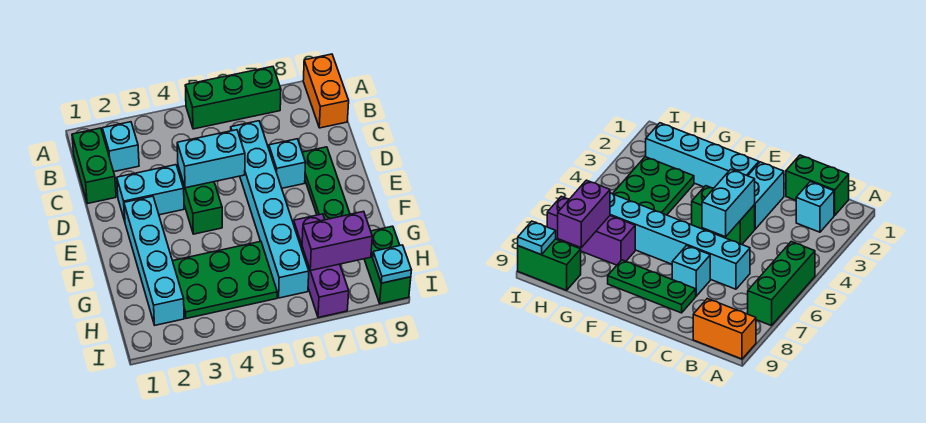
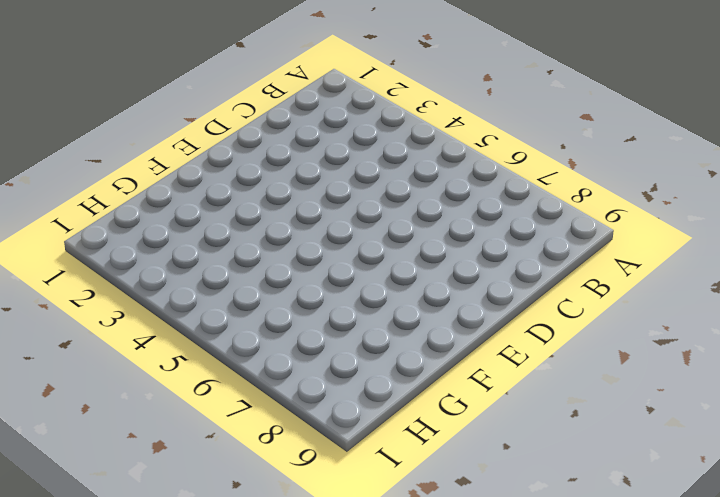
none -> green brick A5:A7 level 1
none -> orange brick A9:B9 level 1
none -> green brick B1:C1 level 1

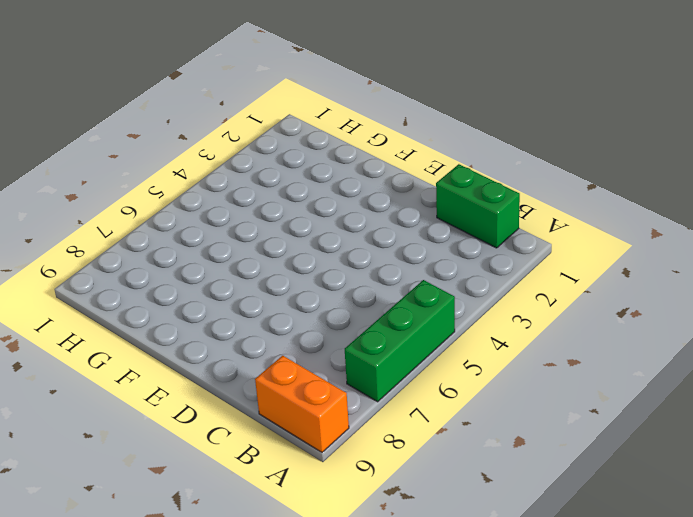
none -> cyan brick B2 level 1
none -> cyan brick C6:H6 level 1
none -> cyan brick D2:D3 level 1

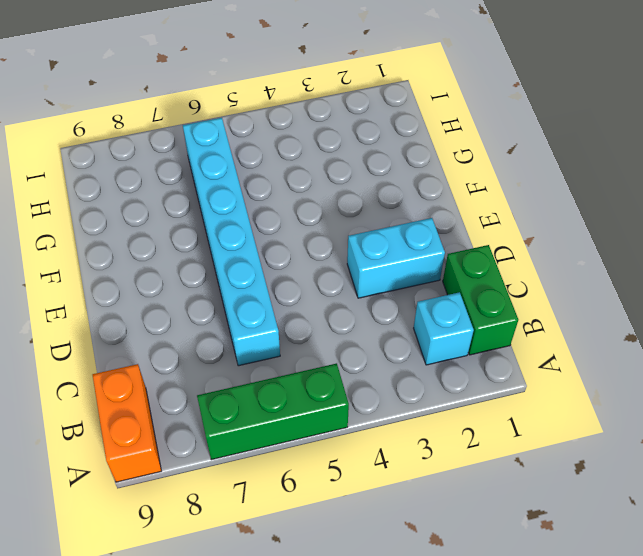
none -> green brick D4:E4 level 1
none -> cyan brick D7 level 1
none -> green plate D8:F8 level 1

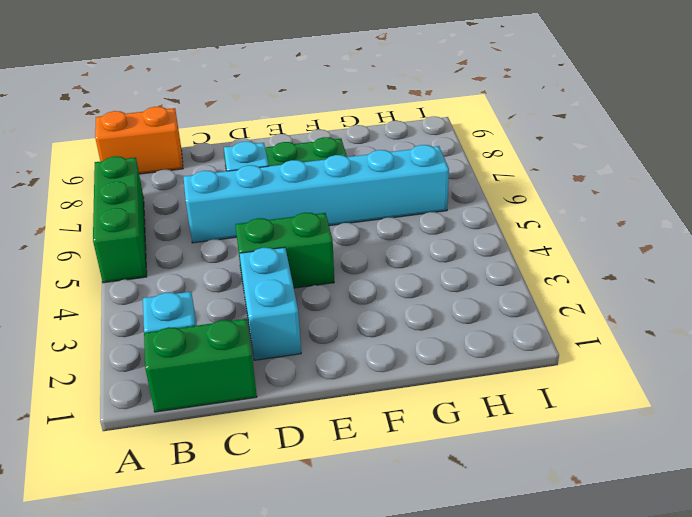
none -> cyan brick E2:H2 level 1
none -> green plate G3:H5 level 1
none -> purple brick G7:I7 level 1

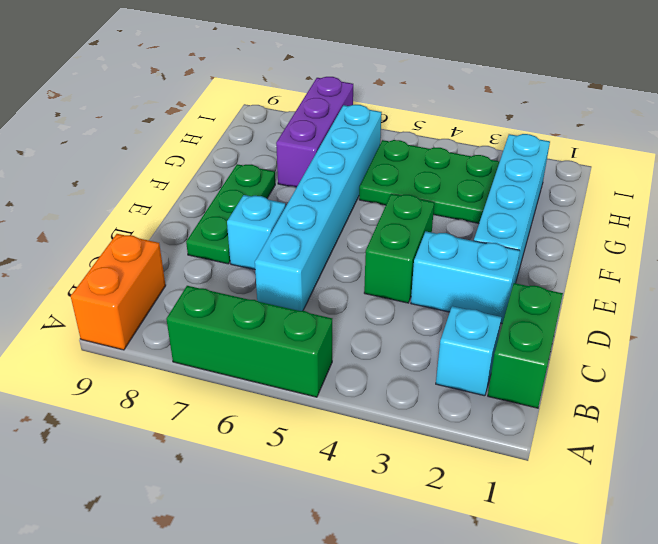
none -> green brick H9:I9 level 1
none -> cyan brick D4:D5 level 2
none -> purple brick H7:H8 level 2

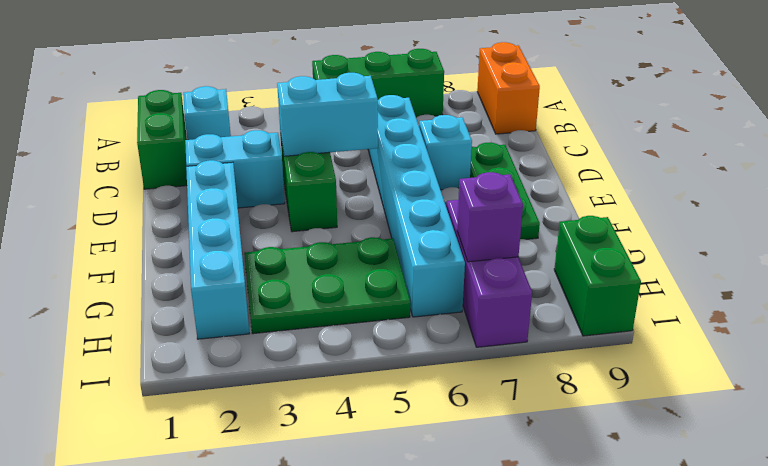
purple brick H7 level 2 -> purple brick H7:H8 level 2
none -> cyan plate I9 level 2

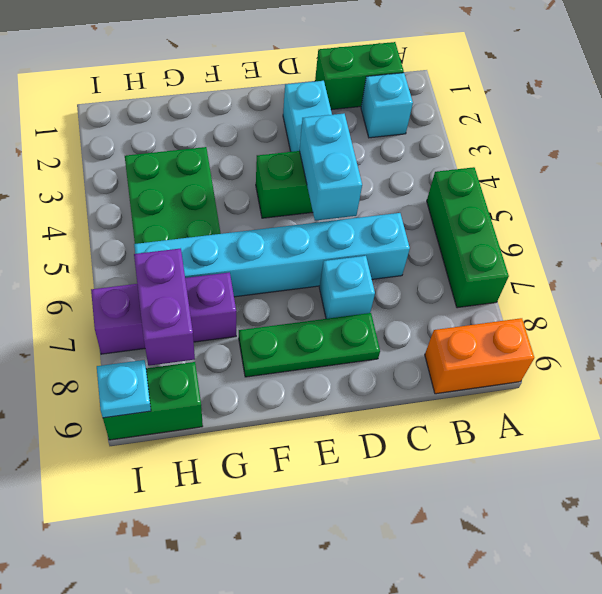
none -> cyan brick E2:H2 level 1

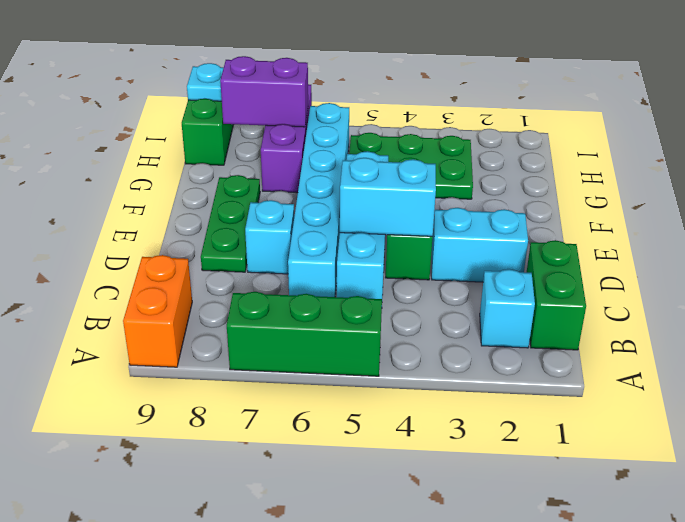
cyan brick C5:F5 level 1 -> cyan brick E2:H2 level 1

